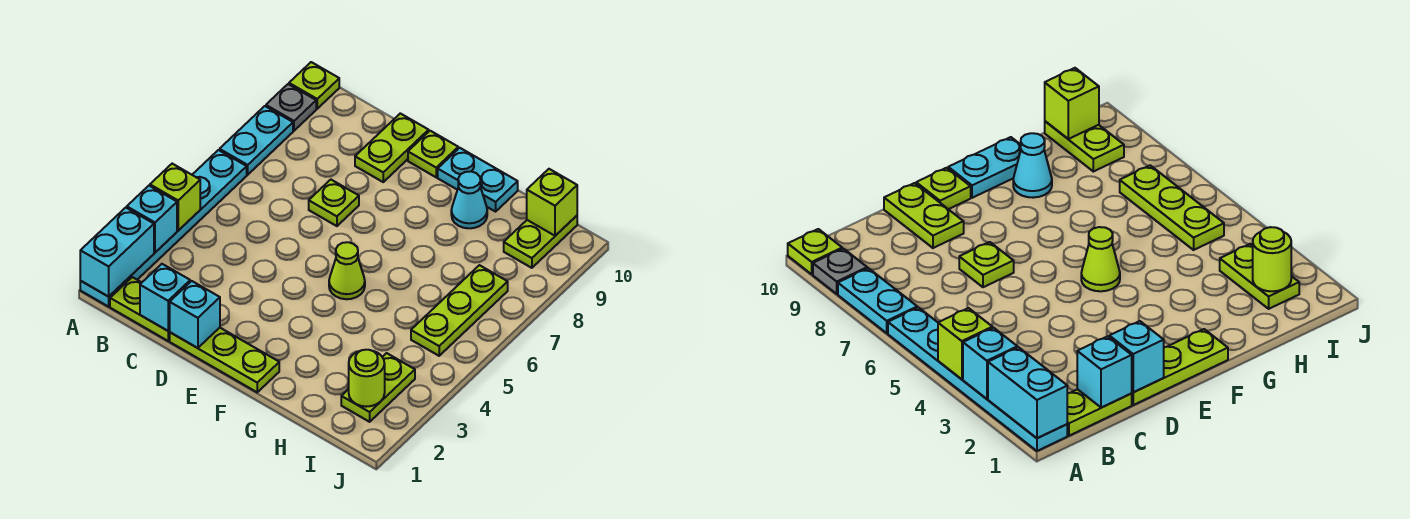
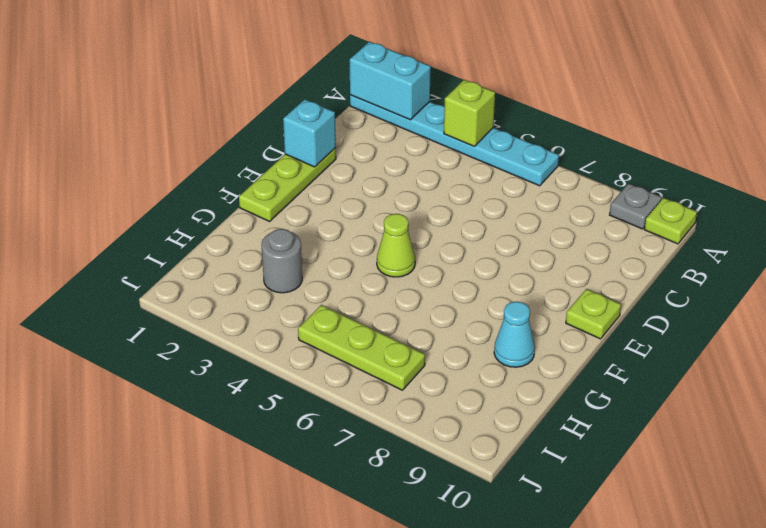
grey round brick H3 level 1 -> none
none -> cyan plate A7:A8 level 1
none -> lime plate B1:C1 level 1
none -> lime plate D7 level 1

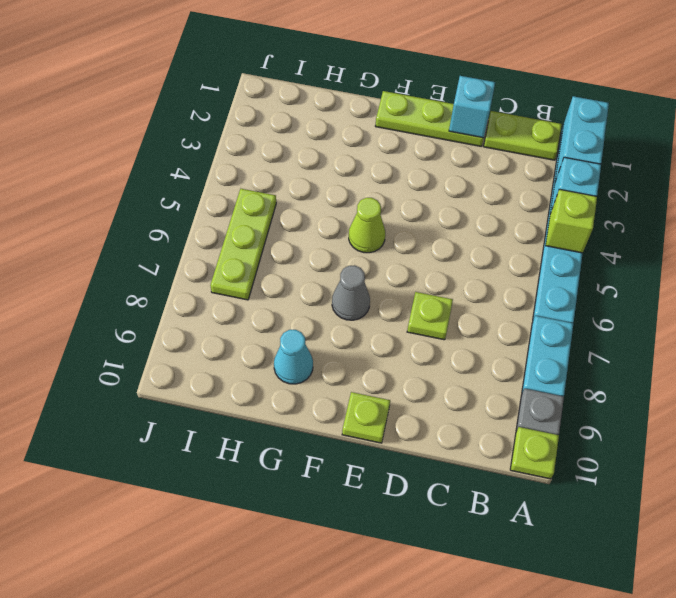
grey cone F7 level 1 -> none
none -> lime plate D9:D10 level 1
none -> cyan plate F10:G10 level 1
none -> lime plate I2:I3 level 1

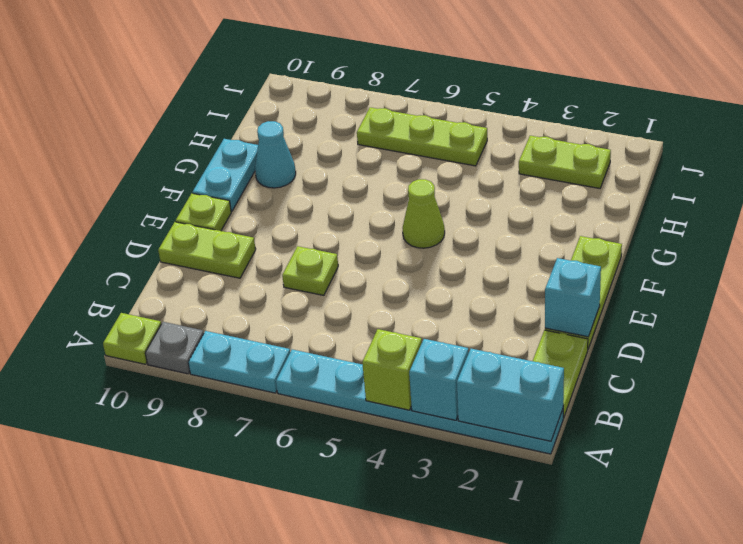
none -> lime plate I9:I10 level 1
none -> cyan brick C1 level 2
none -> lime round brick I2 level 2

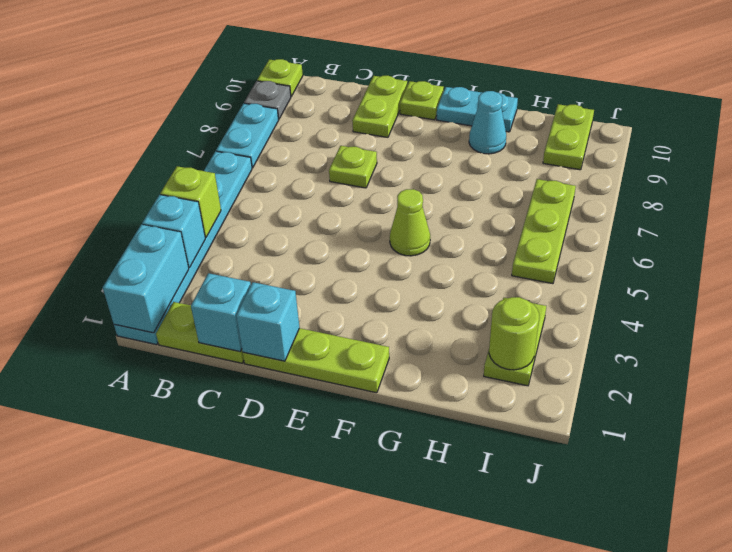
none -> lime brick I10 level 2

